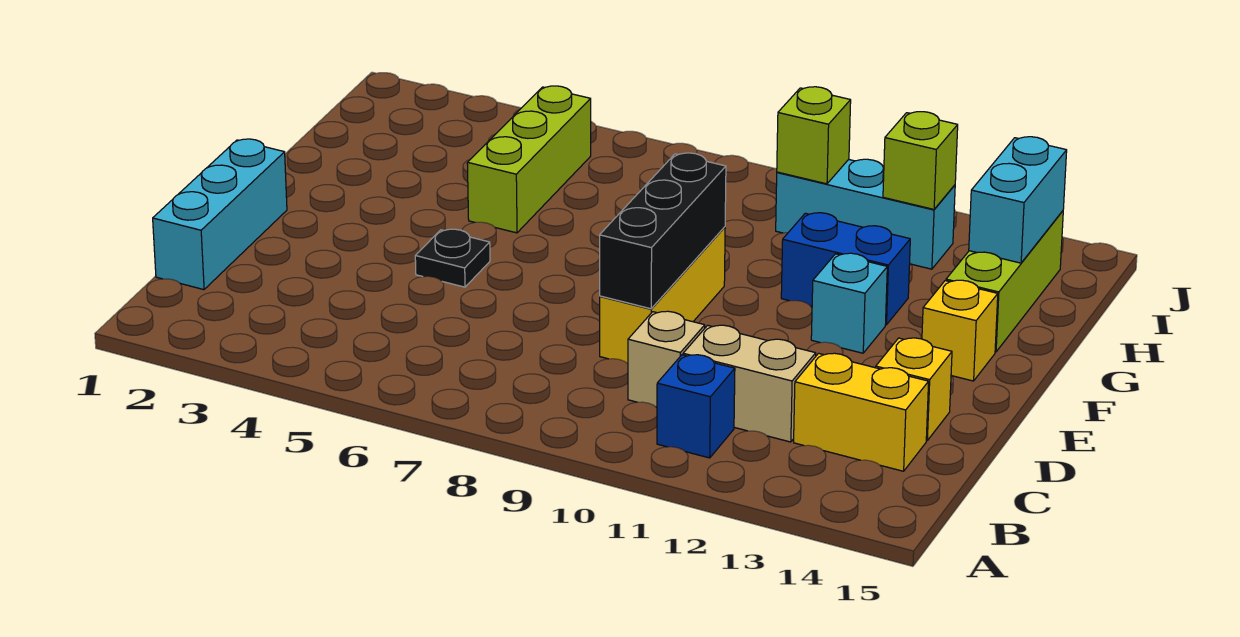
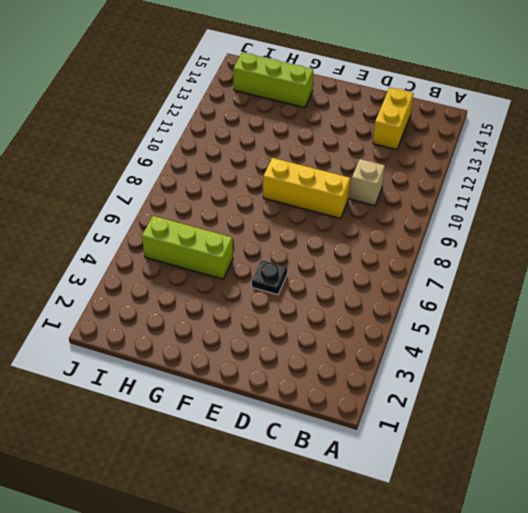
none -> blue brick B11 level 1
none -> cyan brick C1:E1 level 1
none -> tan brick C11:C12 level 1

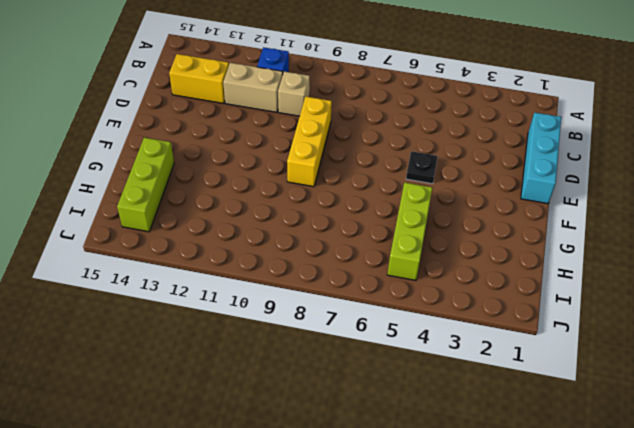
none -> yellow brick D14 level 1
none -> cyan brick F12 level 1
none -> yellow brick F14 level 1

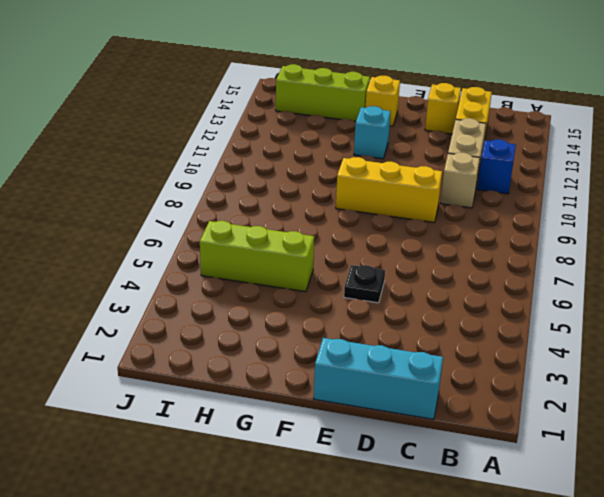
none -> blue brick G11:G12 level 1
none -> cyan brick I10:I12 level 1
none -> black brick D9:F9 level 2

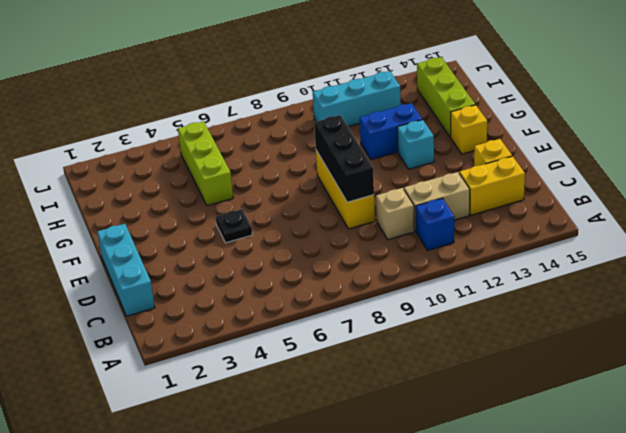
none -> cyan brick H14:I14 level 2
none -> lime brick I10 level 2
none -> lime brick I12 level 2

